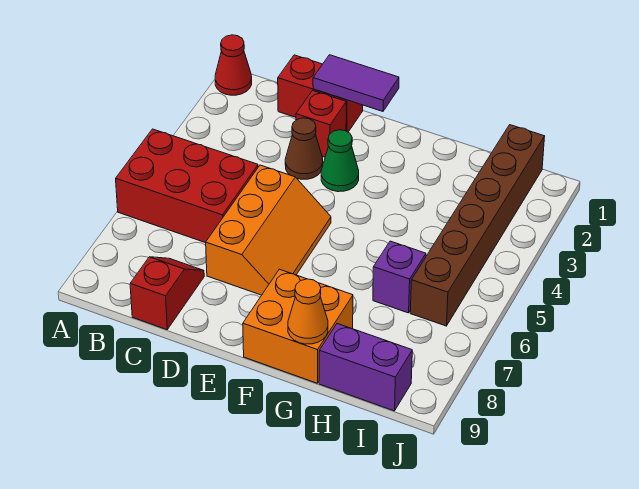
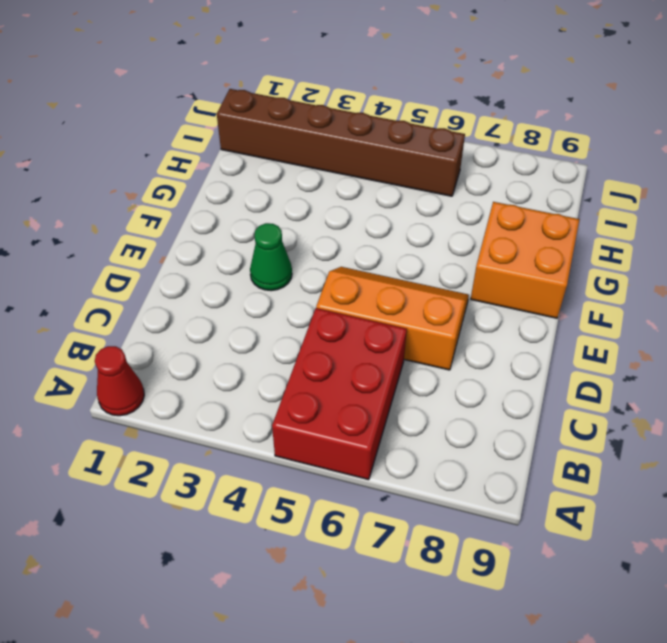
none -> red brick C1:D1 level 1
none -> red slope C8:C9 level 1 top 9
none -> red brick D2 level 1

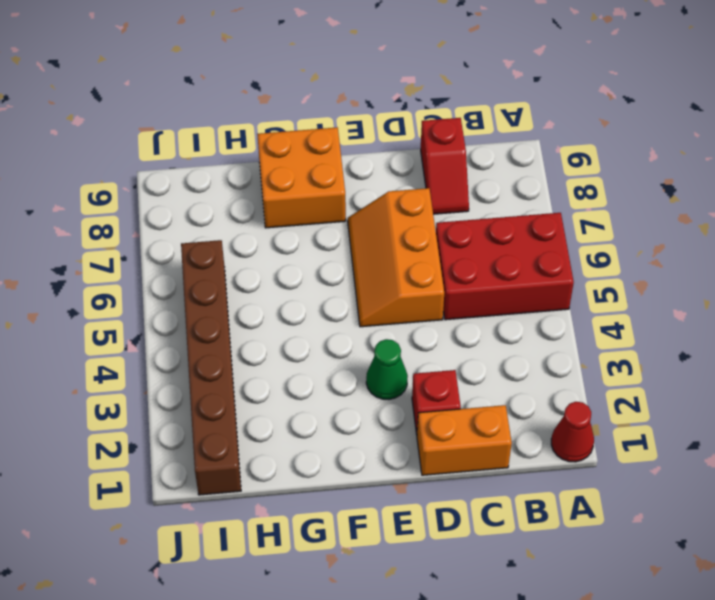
orange brick C1:D1 level 1 -> red brick C1:D1 level 1
none -> brown cone D3 level 1
none -> purple brick H6 level 1
none -> purple brick H9:I9 level 1

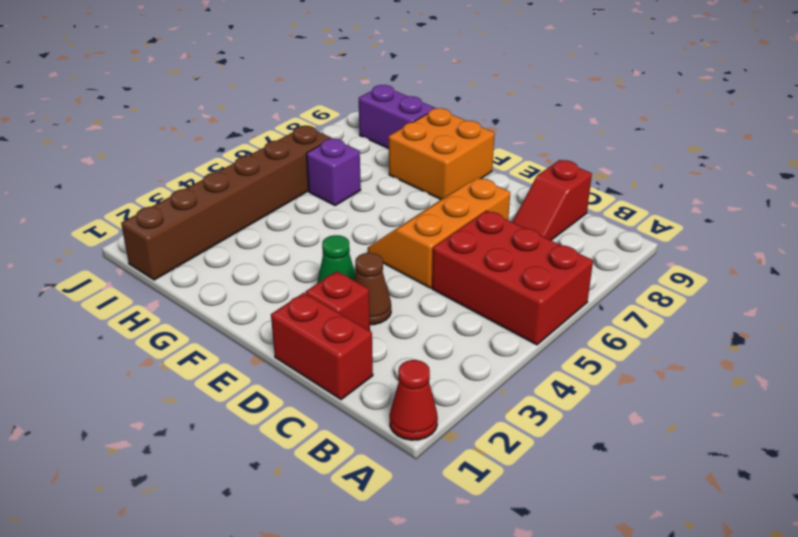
none -> purple tile D1:E1 level 2
none -> orange cone G9 level 2

